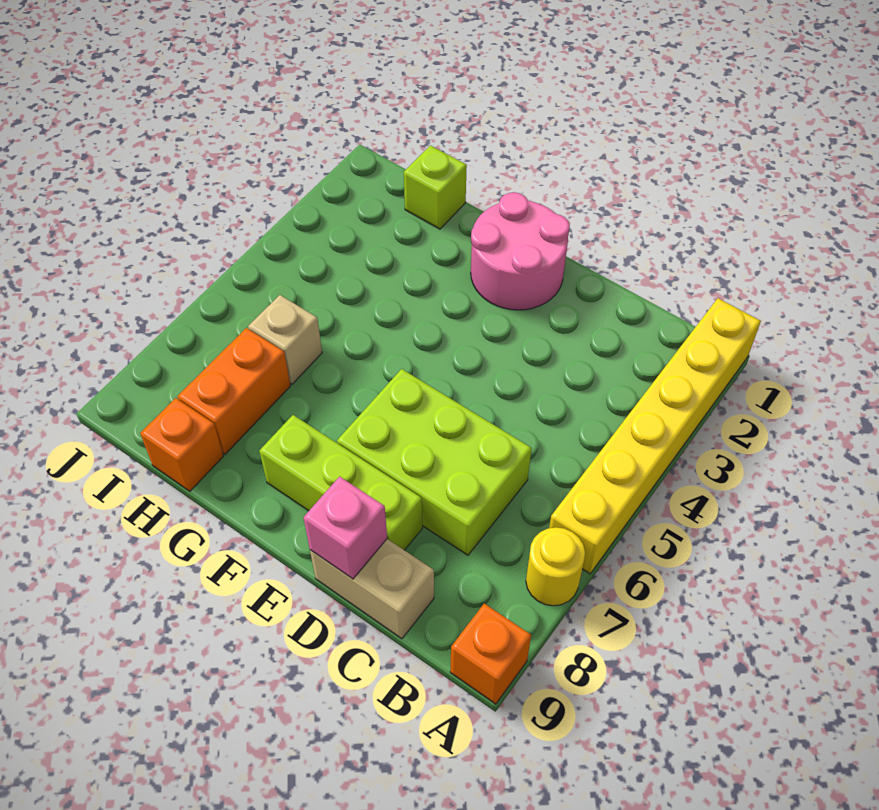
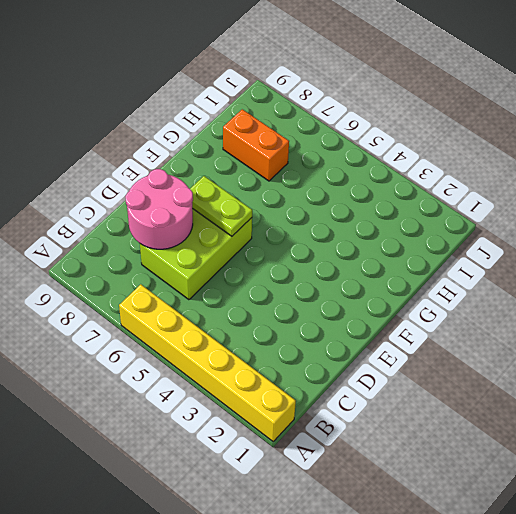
pink round brick C7:D8 level 2 -> pink round brick E1:F2 level 1
lime plate E6:E7 level 2 -> none
none -> yellow round brick A7 level 1
none -> orange brick A9 level 1
none -> tan brick C9:D9 level 1

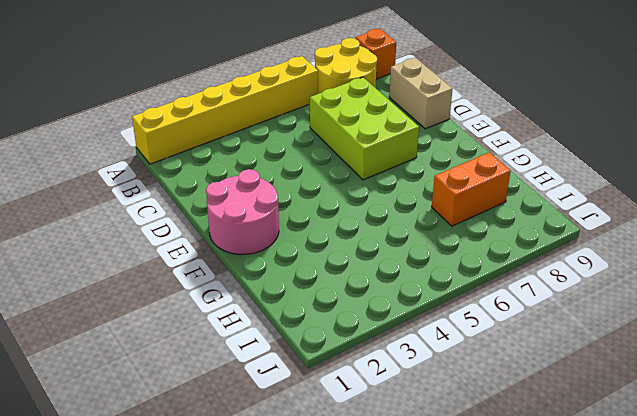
yellow round brick A7:B8 level 1 -> yellow round brick A7 level 1
none -> lime brick D8:F8 level 1
none -> lime brick H1 level 1
none -> tan brick H6 level 1

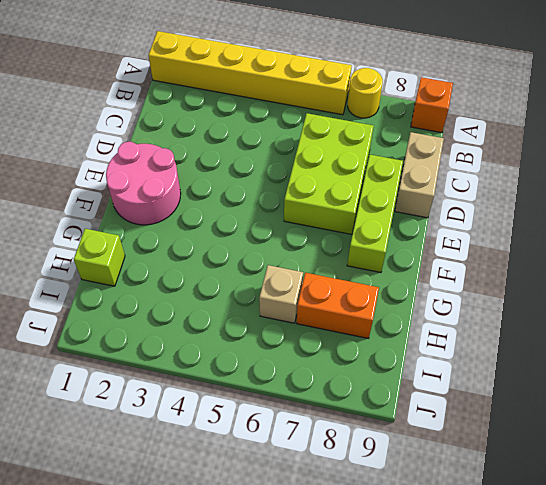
none -> orange brick H9 level 1
none -> pink brick D9 level 2

